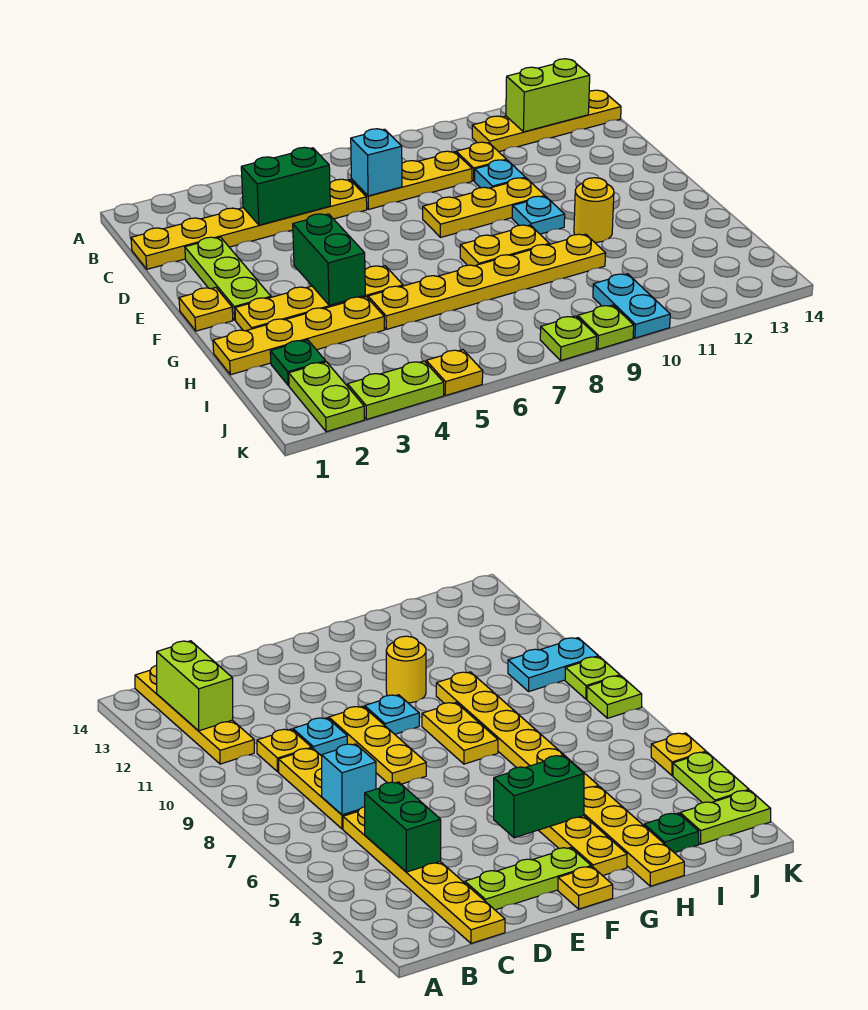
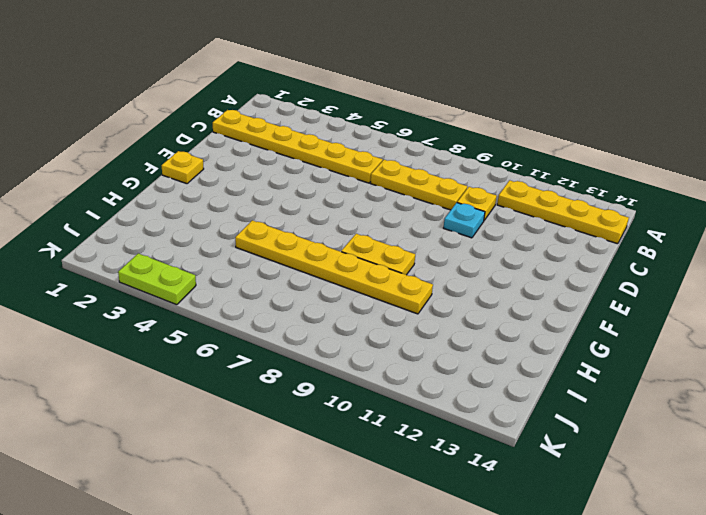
none -> lime plate D2:F2 level 1
none -> yellow plate E8:E10 level 1
none -> cyan plate F10 level 1

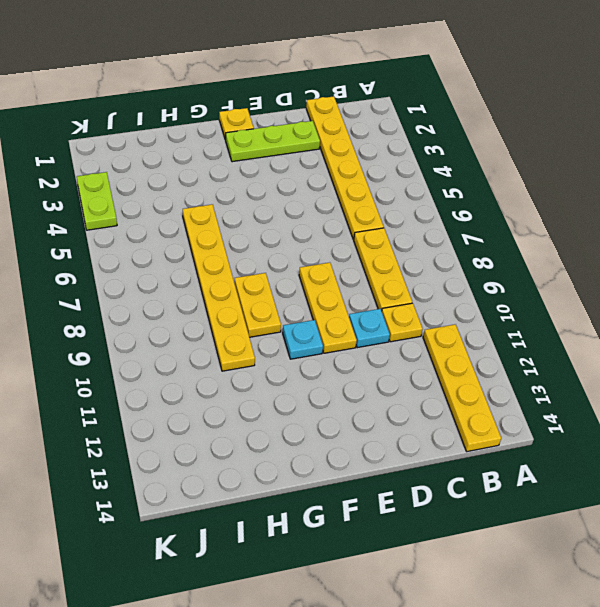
none -> yellow plate G2:G5 level 1
none -> yellow round brick G11 level 1
none -> yellow plate H1:H4 level 1

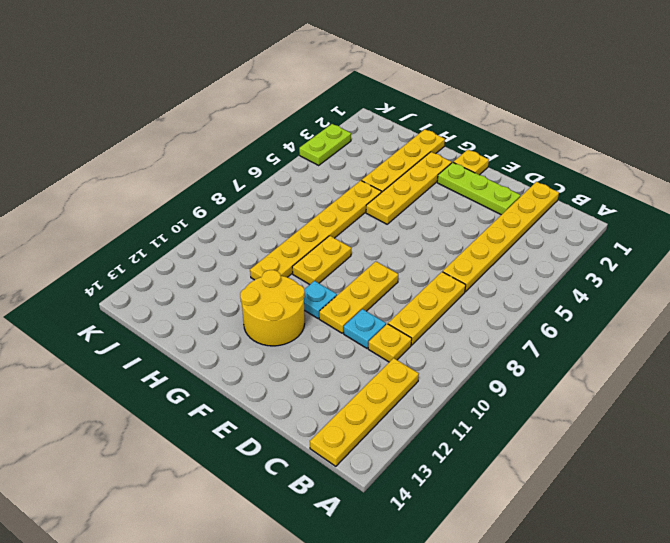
yellow round brick F11:G12 level 1 -> yellow round brick G11 level 1
none -> green plate I2 level 1
none -> lime plate J2:K2 level 1
none -> cyan plate J10:K10 level 1

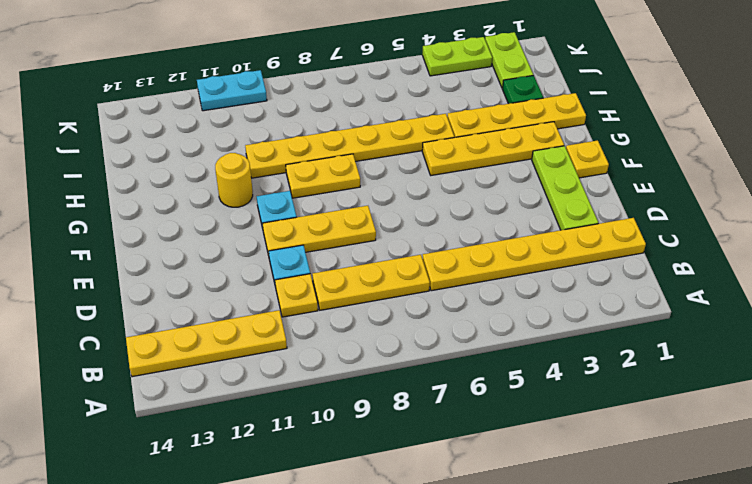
cyan plate K10:K11 level 1 -> cyan plate J10:K10 level 1
none -> yellow plate K5 level 1
none -> lime plate K8 level 1
none -> lime plate K9 level 1

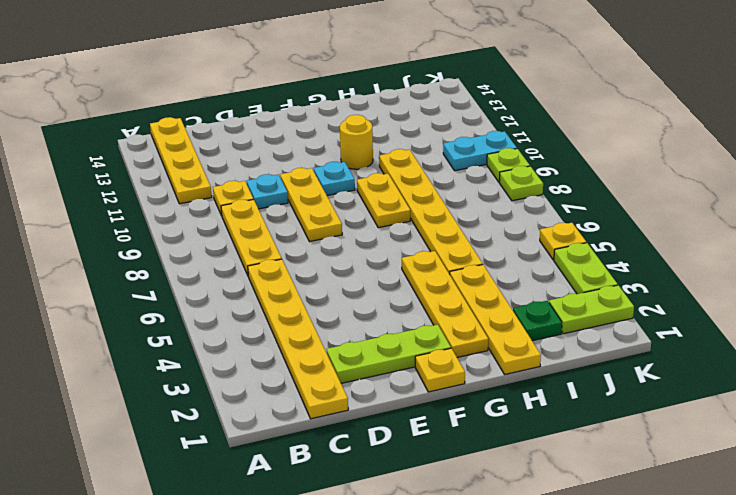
none -> lime brick B12:B13 level 2
none -> green brick C4:C5 level 2
none -> cyan brick C7 level 2

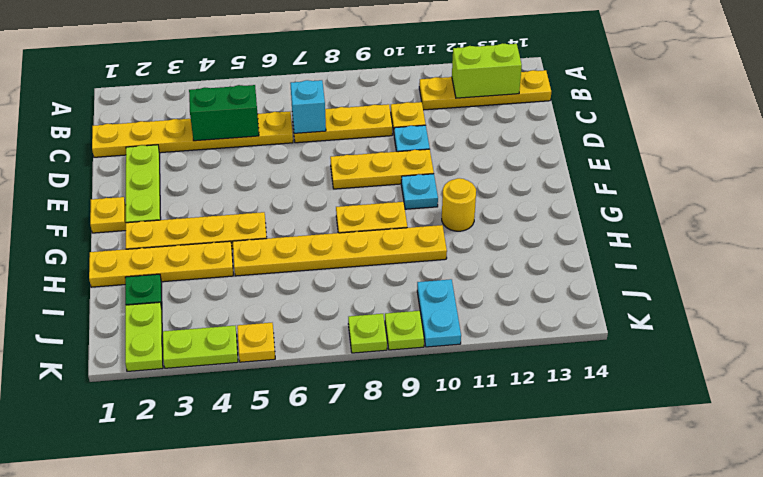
none -> green brick F4:G4 level 2

